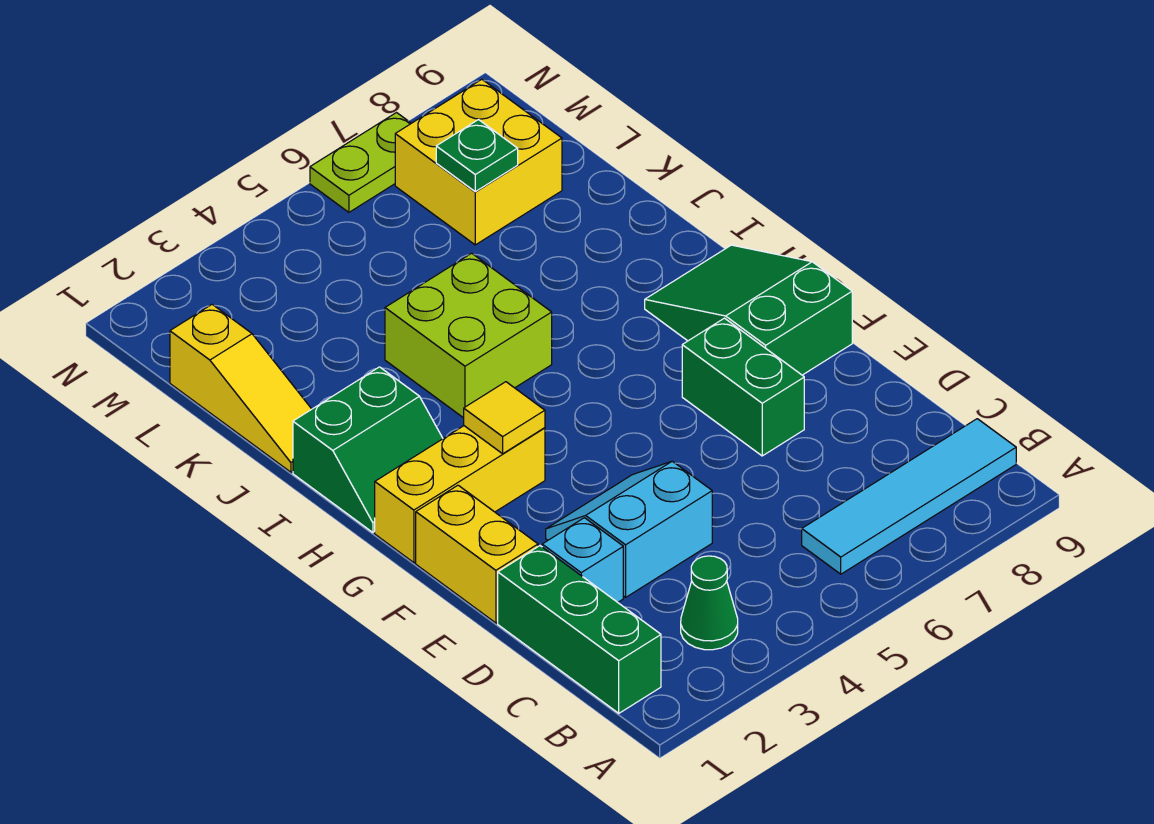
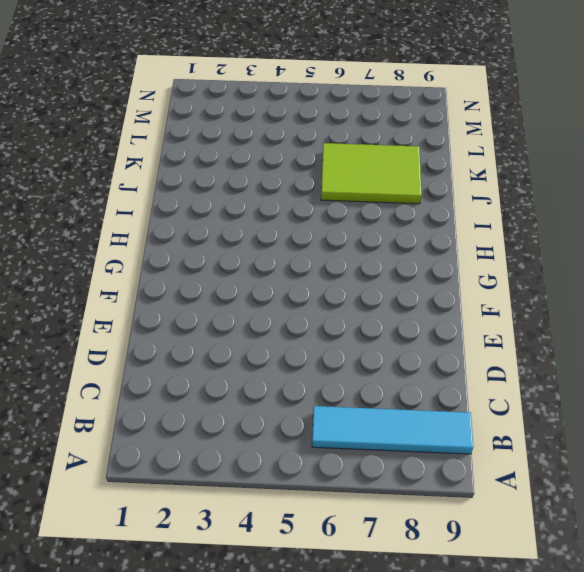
lime tile J6:K8 level 1 -> none
none -> green brick B1:D1 level 1
none -> green cone B3 level 1
none -> cyan brick D2 level 1

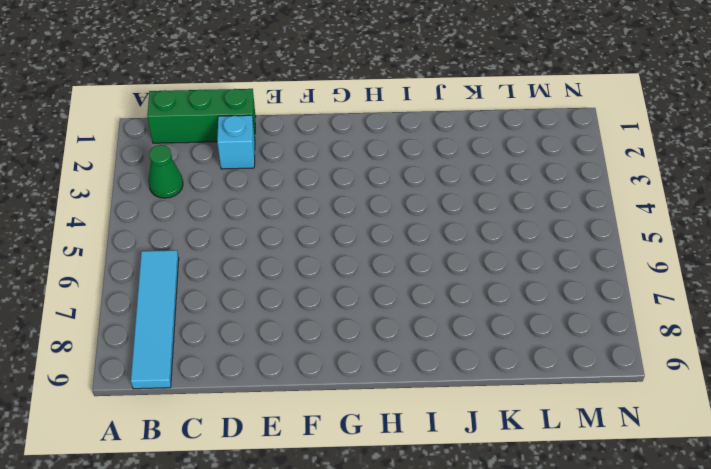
none -> cyan slope D3:E4 level 1 top D
none -> yellow brick E1:F1 level 1
none -> green brick E7:F7 level 1

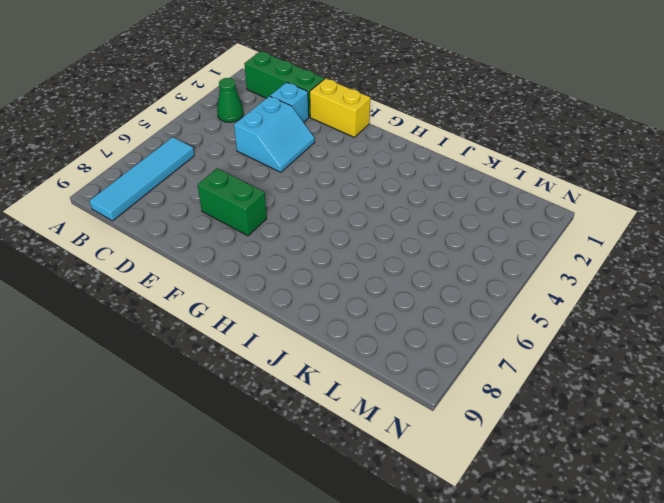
none -> green slope F8:H9 level 1 top F
none -> yellow brick G1:G3 level 1
none -> green slope H1:I2 level 1 top I

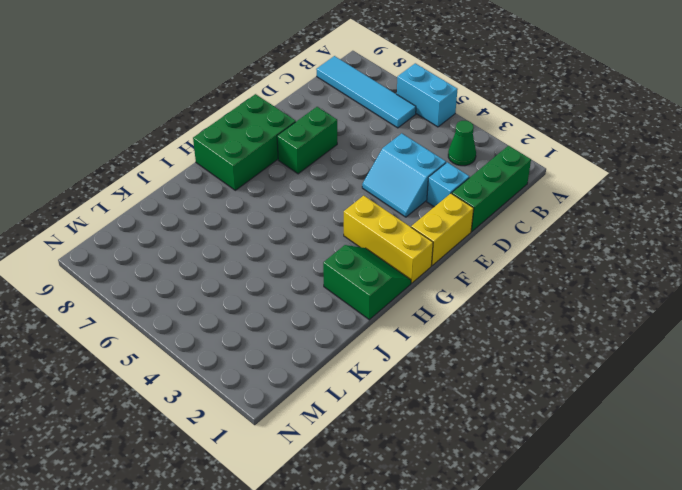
cyan brick A5:A6 level 1 -> none
green brick F8:H9 level 1 -> green slope F8:H9 level 1 top F
none -> lime brick I4:J5 level 1
none -> yellow slope J1:L1 level 1 top L
none -> yellow brick L7:M8 level 1

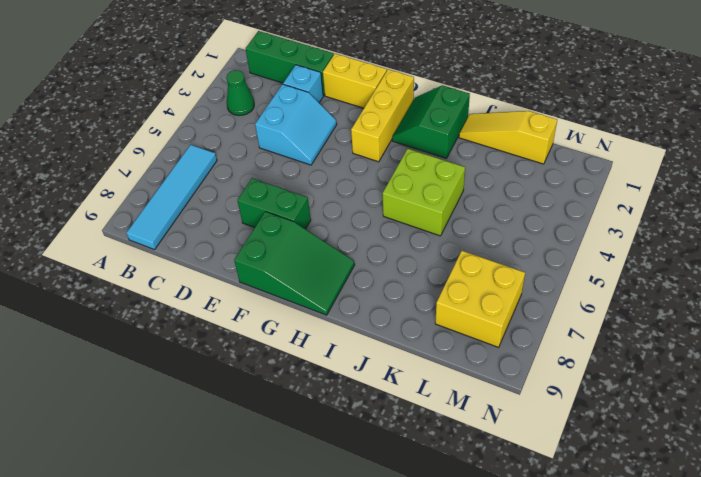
none -> lime plate N6:N7 level 1
none -> yellow tile G3 level 2
none -> green plate L7 level 2

